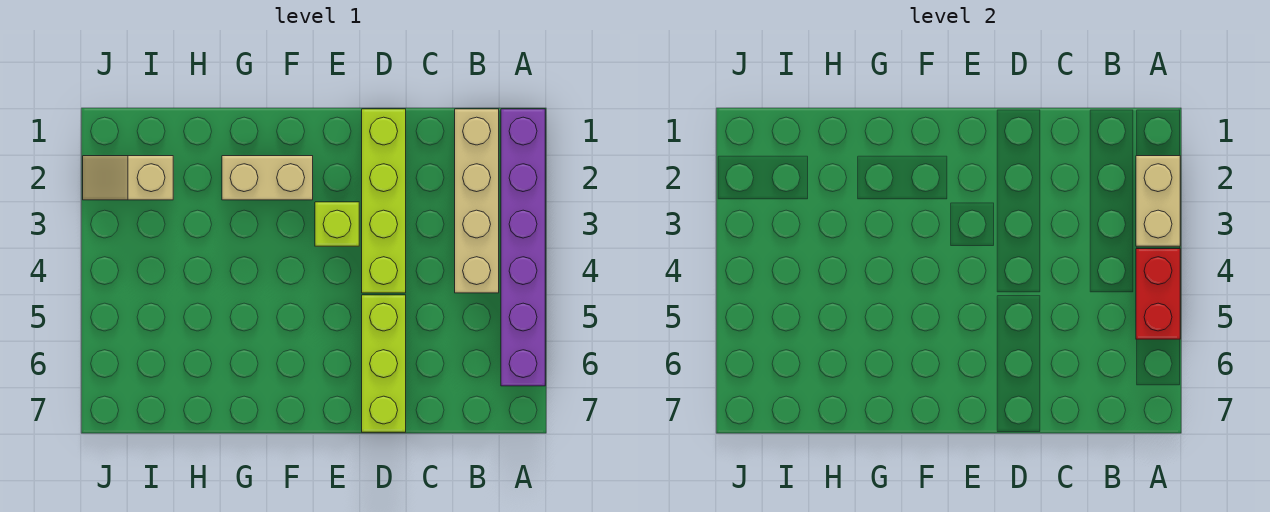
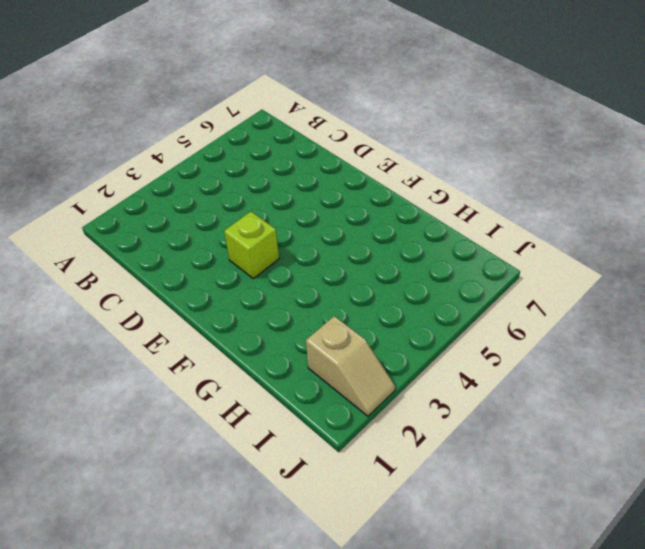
none -> purple brick A1:A6 level 1
none -> tan brick B1:B4 level 1

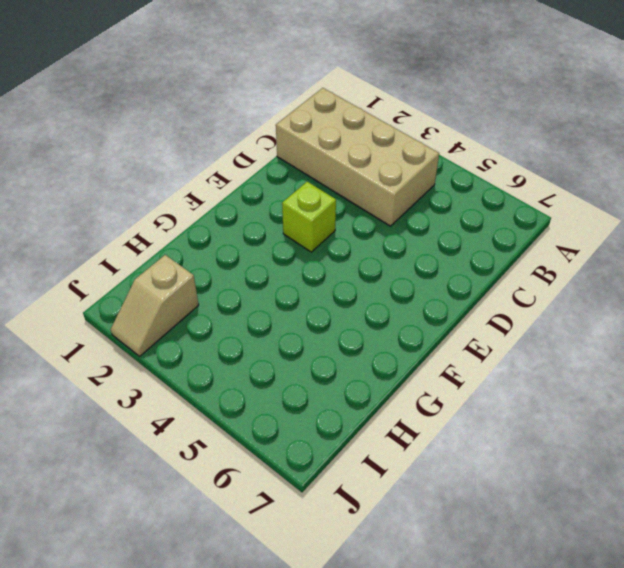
tan brick B1:C4 level 1 -> tan brick B1:B4 level 1
none -> purple brick A1:A6 level 1
none -> lime brick D1:D4 level 1

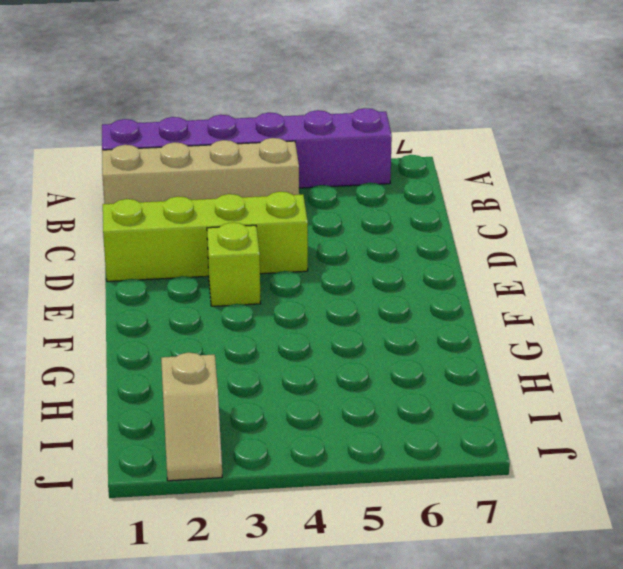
none -> lime brick D5:D7 level 1
none -> tan brick F2:G2 level 1

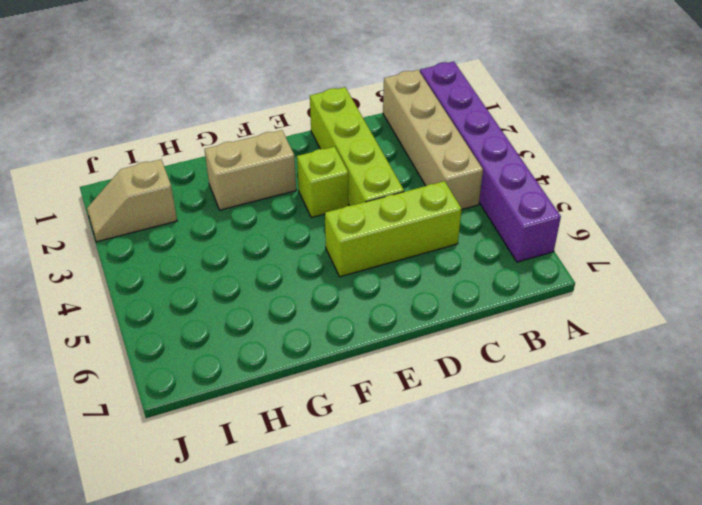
lime brick C5:E5 level 1 -> lime brick D5:D7 level 1
none -> tan brick A2:A3 level 2
none -> red brick A4:A5 level 2

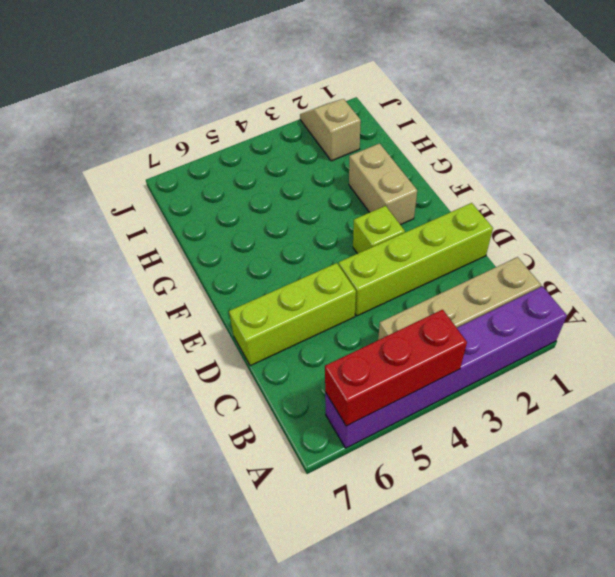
red brick A4:A6 level 2 -> red brick A4:A5 level 2
none -> tan brick A2:A3 level 2

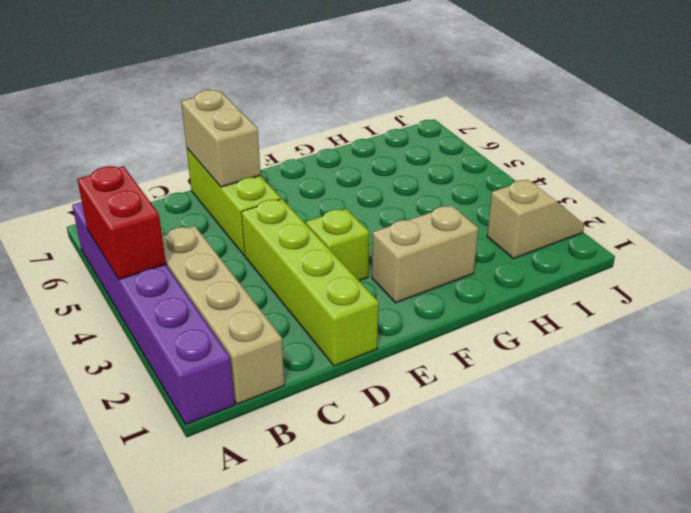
tan brick D6:D7 level 2 -> tan brick A2:A3 level 2

